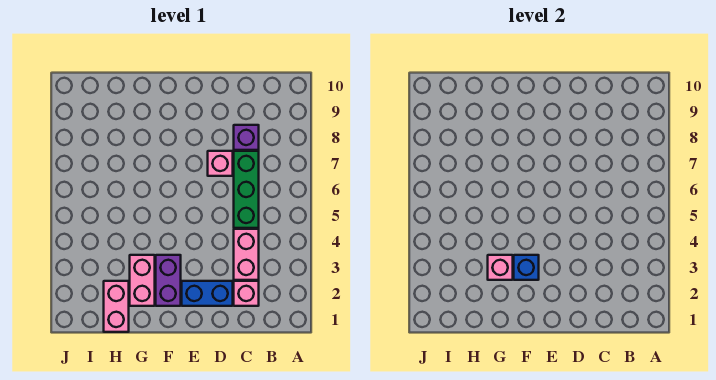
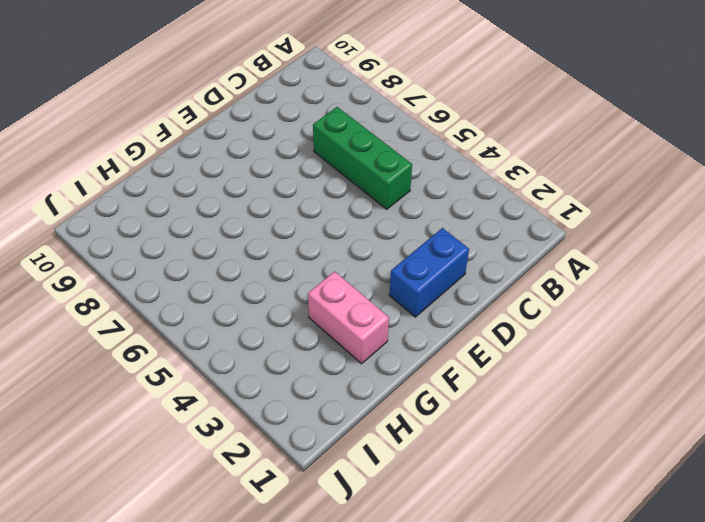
none -> pink brick C2 level 1
none -> pink brick C3:C4 level 1

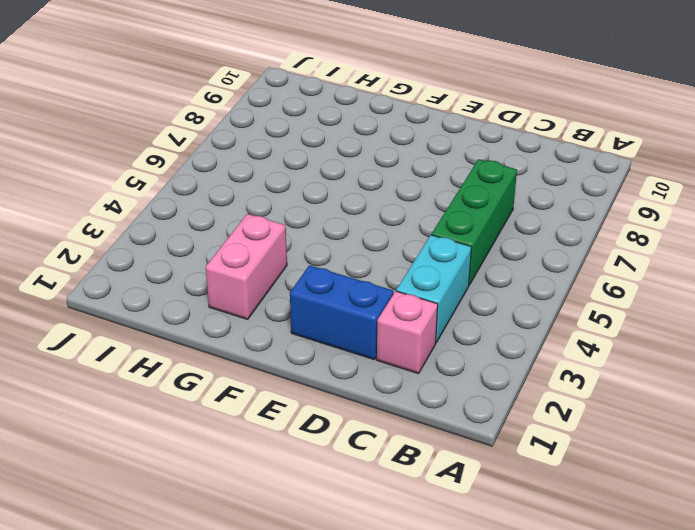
cyan brick C3:C4 level 1 -> pink brick C3:C4 level 1
none -> purple brick C8 level 1
none -> pink brick D7 level 1

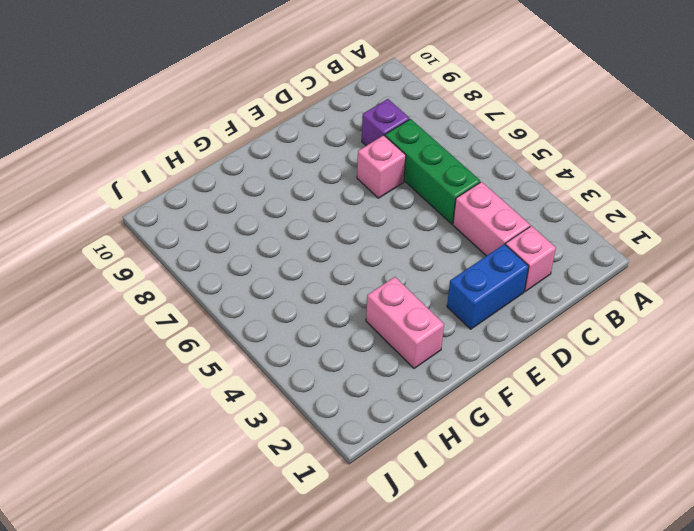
none -> purple brick F2:F3 level 1
none -> pink brick H1:H2 level 1

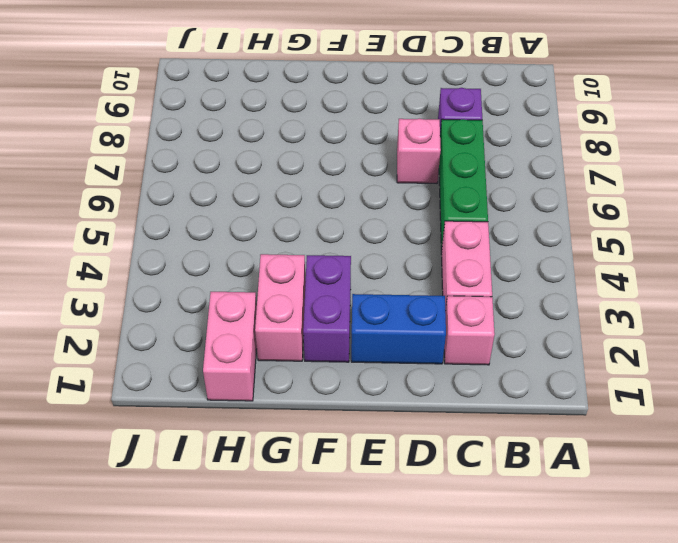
none -> blue brick F3 level 2
none -> pink brick G3 level 2

